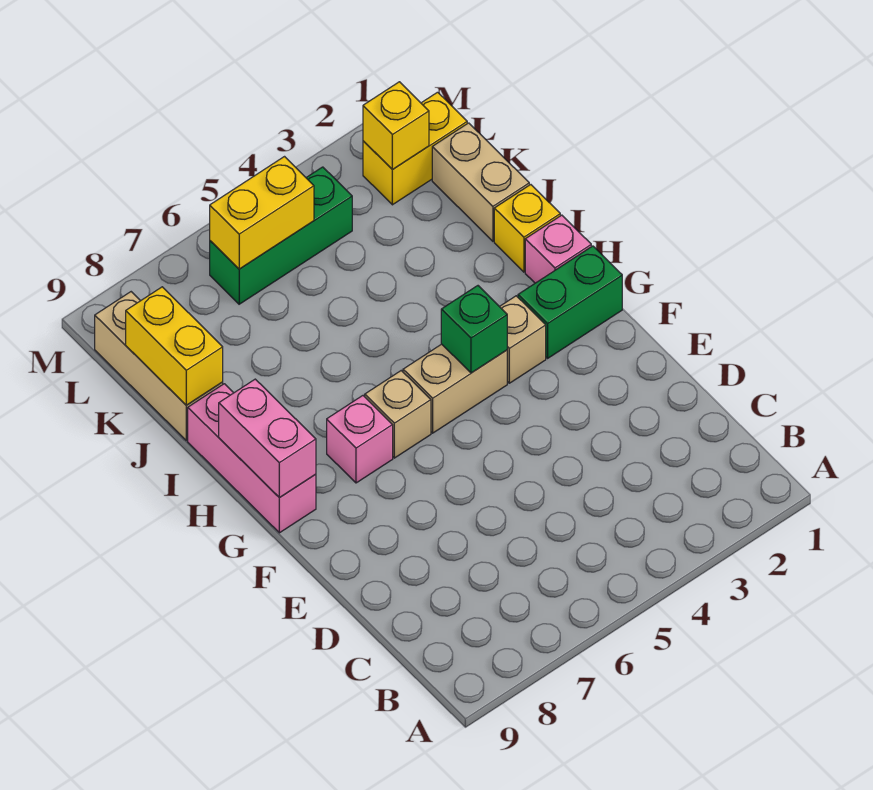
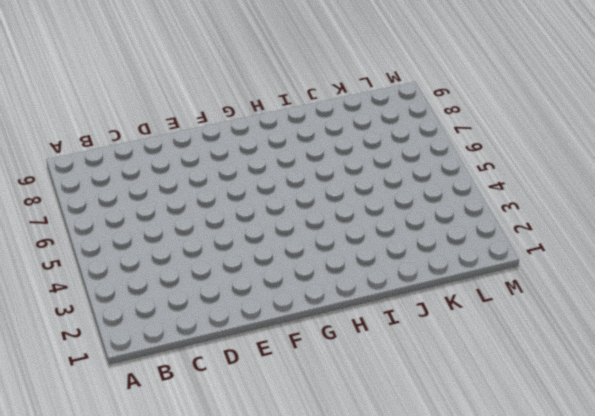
none -> green brick G1:G2 level 1
none -> tan brick G3 level 1
none -> tan brick G4:G5 level 1

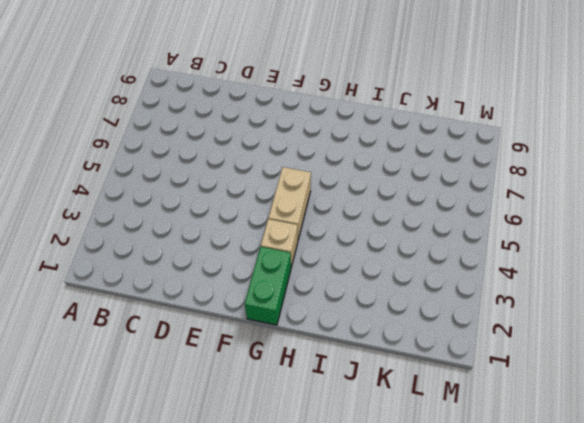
none -> tan brick G6 level 1
none -> pink brick G7 level 1
none -> pink brick G9:I9 level 1

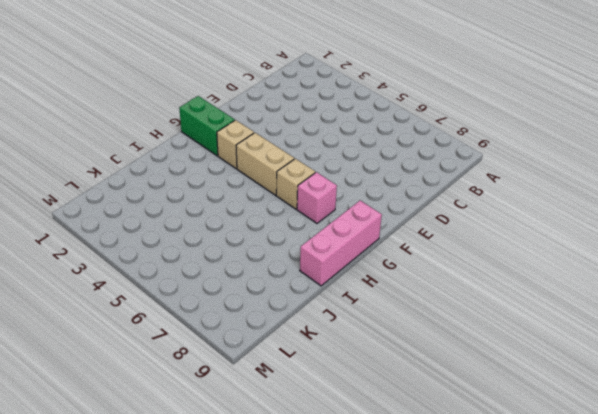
none -> pink brick H1 level 1
none -> yellow brick I1 level 1
none -> tan brick J1:K1 level 1

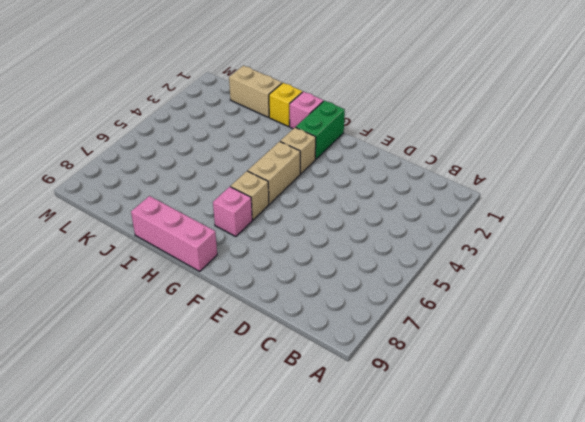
none -> tan brick J9:L9 level 1
none -> yellow brick L1:L2 level 1
none -> green brick L4:L6 level 1

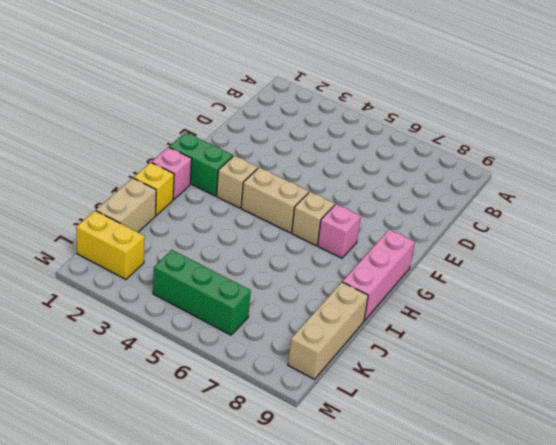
none -> green brick G4 level 2
none -> pink brick G9:H9 level 2
none -> yellow brick J9:K9 level 2

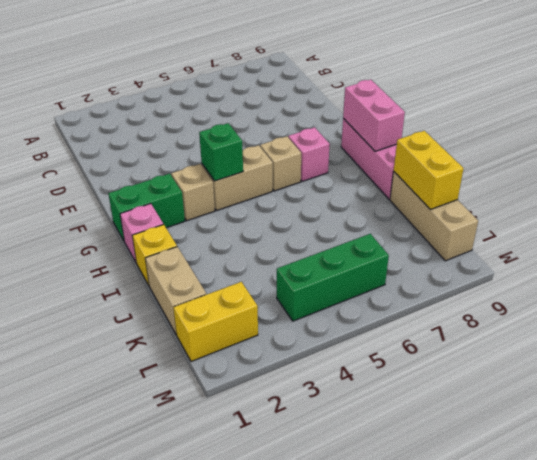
none -> yellow brick L2 level 2
none -> yellow brick L5:L6 level 2

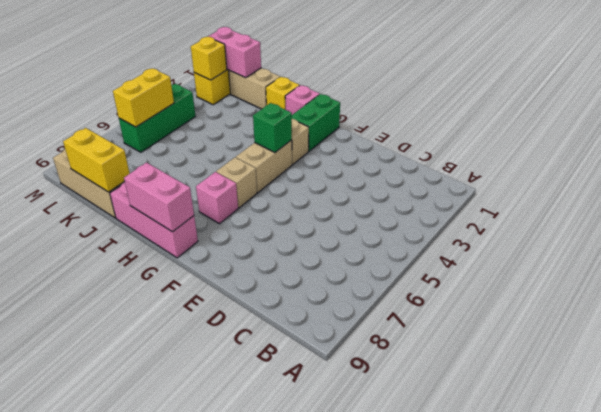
pink brick K1:L1 level 2 -> none

